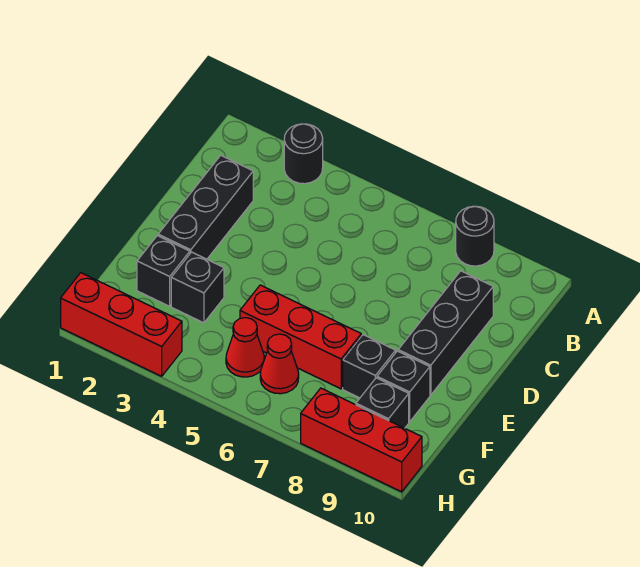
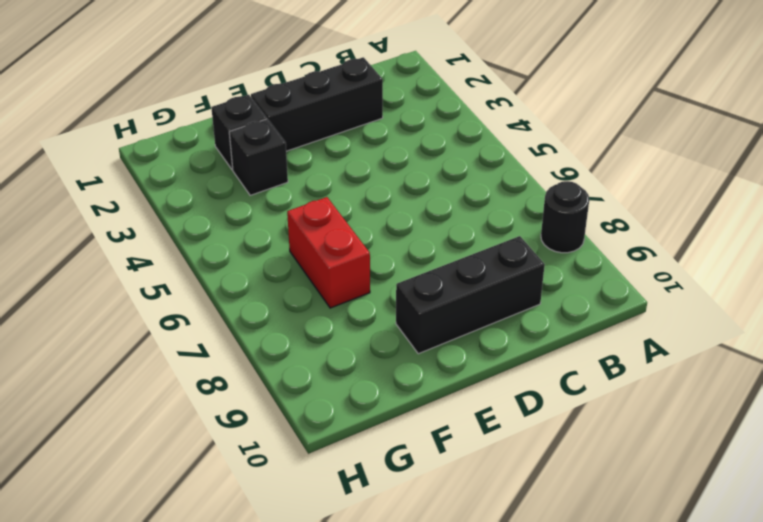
red brick F6:F7 level 1 -> red brick F5:F7 level 1
none -> black round brick A3 level 1
none -> black brick F8 level 1
none -> black brick F9 level 1

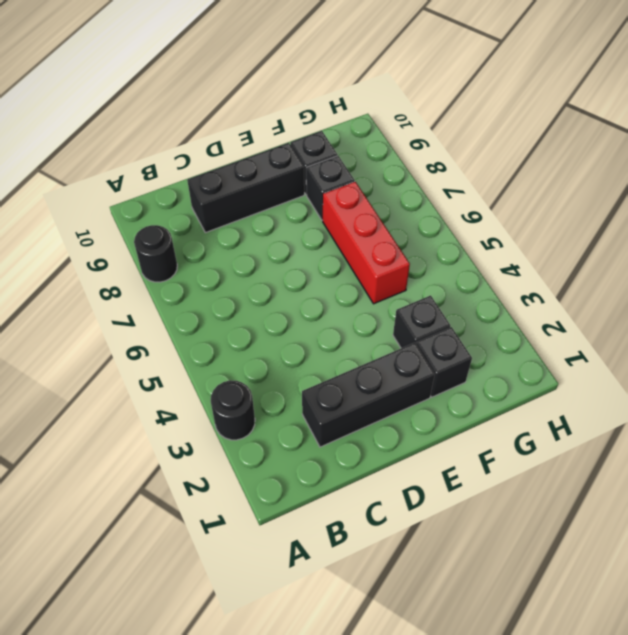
none -> red cone G5 level 1
none -> red cone G6 level 1
none -> black brick G9 level 1

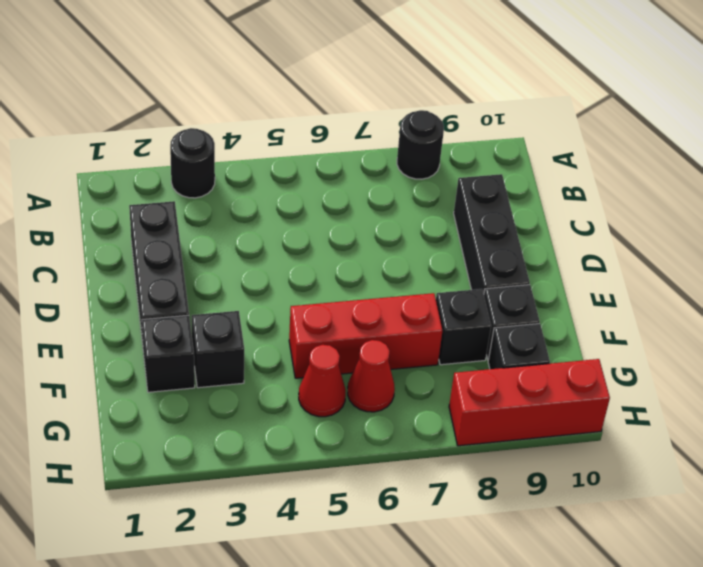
none -> red brick H1:H3 level 1

